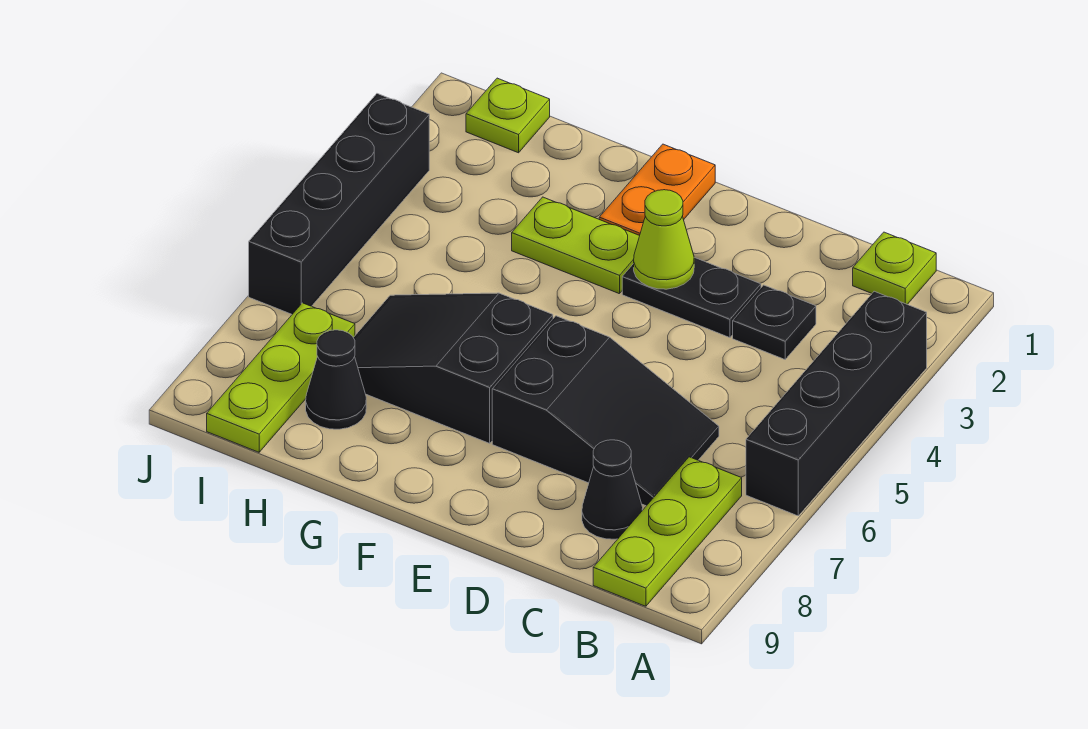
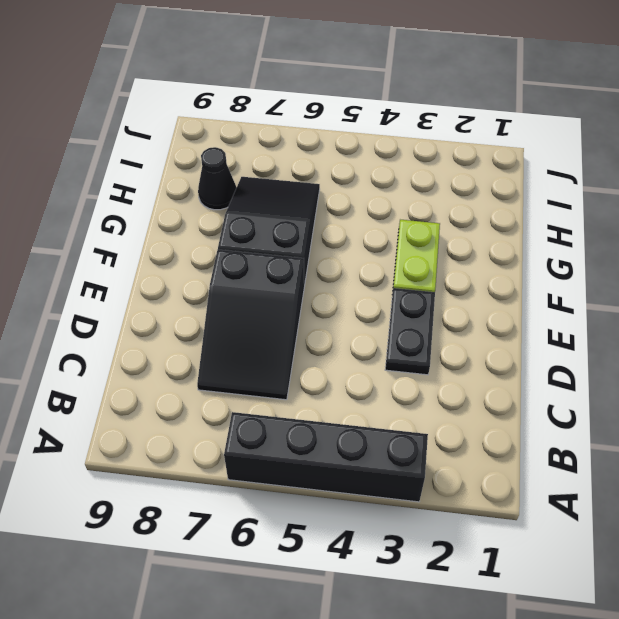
none -> lime plate B1 level 1
none -> lime plate B7:B9 level 1
none -> black plate C3 level 1

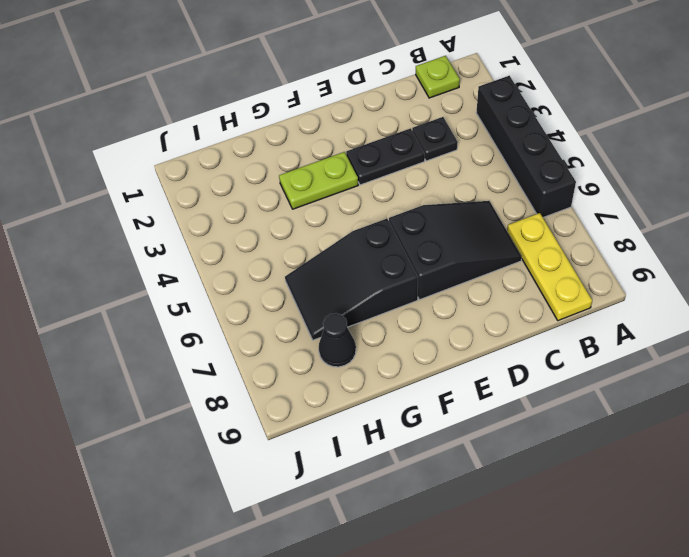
yellow plate B7:B9 level 1 -> lime plate B7:B9 level 1
none -> black cone C8 level 1
none -> orange plate F1:F2 level 1
none -> lime plate I1 level 1

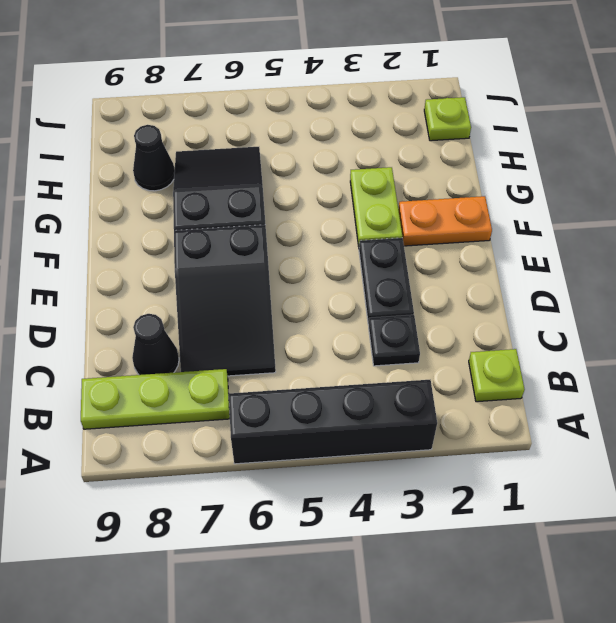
none -> lime plate I7:I9 level 1
none -> black brick J3:J6 level 1
none -> lime cone E3 level 2

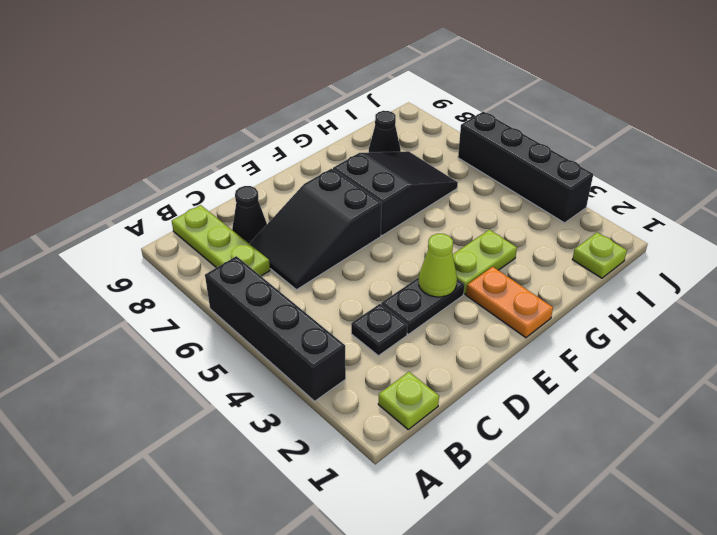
none -> lime plate I7:I9 level 1

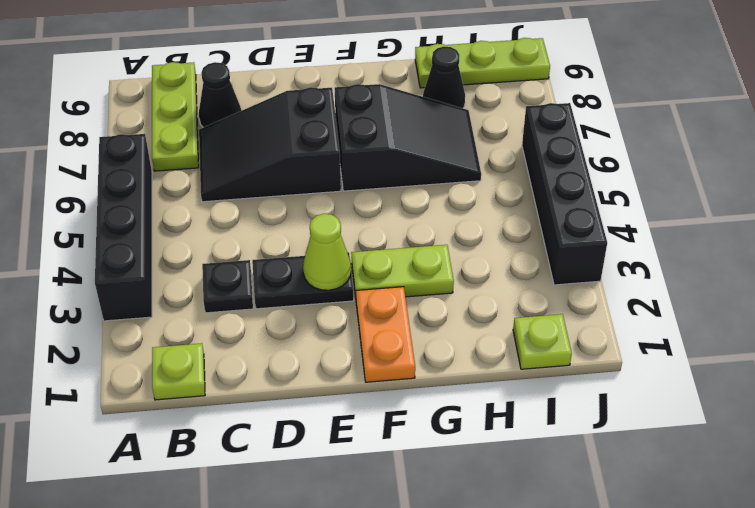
lime plate H9:J9 level 1 -> lime plate I7:I9 level 1

